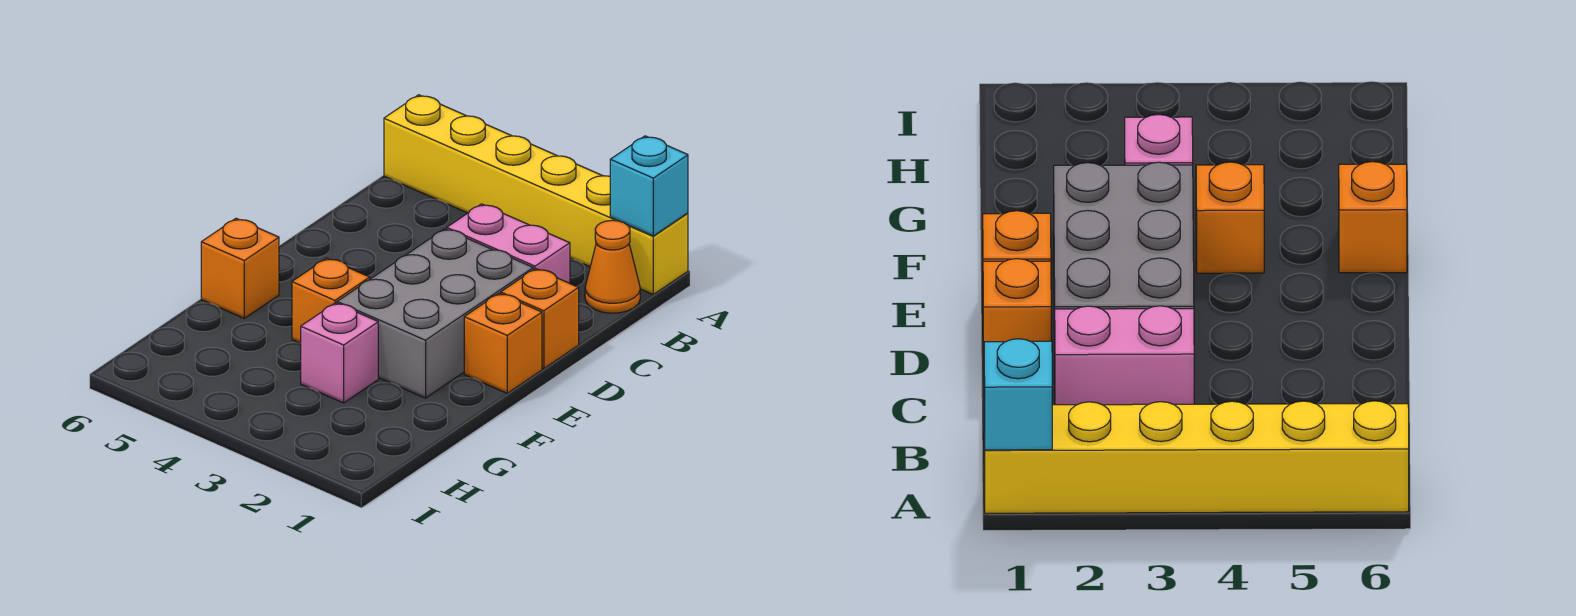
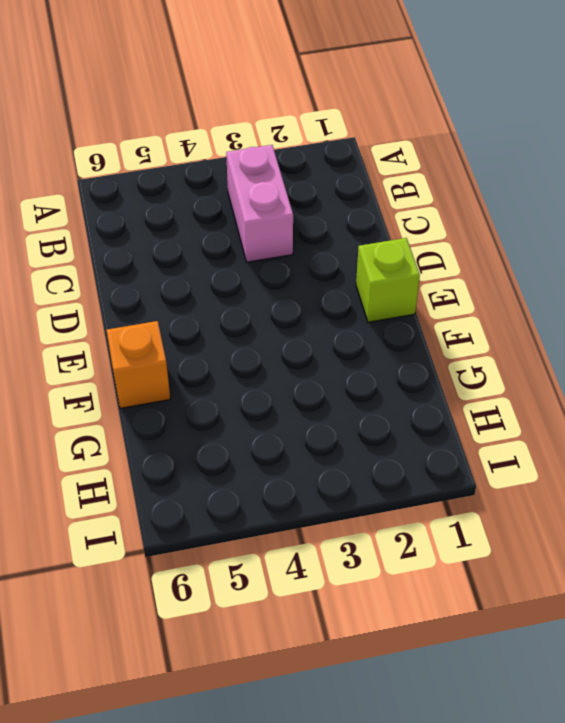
pink brick B3:C3 level 1 -> pink brick C2:C3 level 1
lime brick E1 level 1 -> orange brick E1 level 1
none -> yellow brick A1:A6 level 1
none -> orange cone B1 level 1

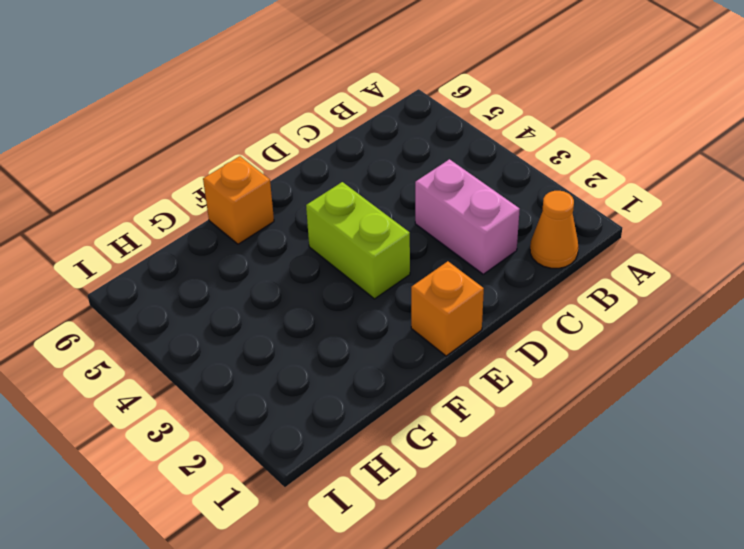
lime brick E3:E4 level 1 -> grey brick D2:F3 level 1
none -> yellow brick A1:A6 level 1
none -> orange brick D1 level 1

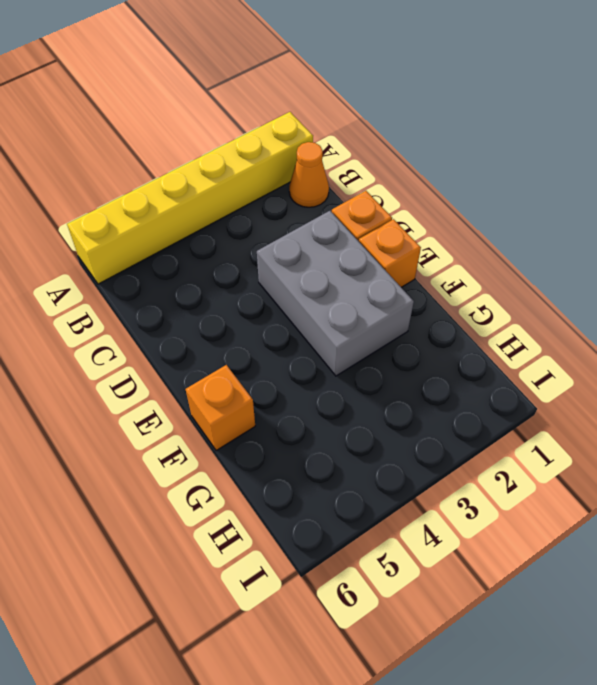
none -> pink brick C2:C3 level 1
none -> orange brick F4 level 1

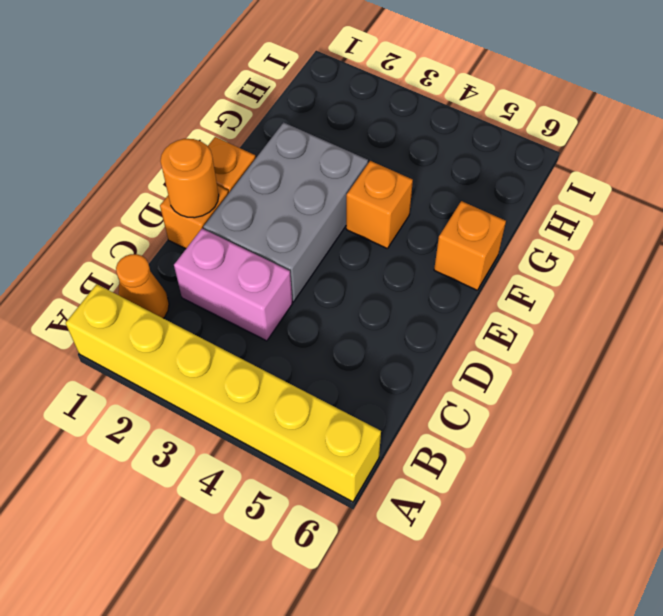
orange round brick D1 level 2 -> none
none -> pink brick G3 level 1
none -> cyan brick A1 level 2

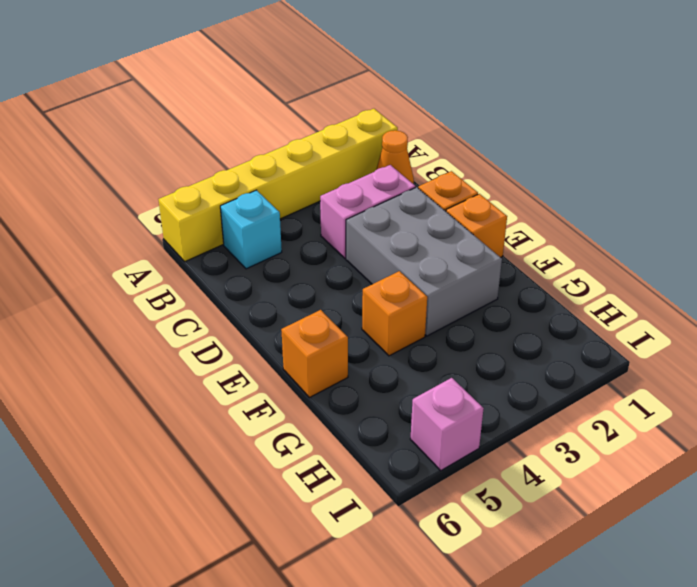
cyan brick B5 level 1 -> cyan brick A1 level 2
pink brick I5 level 1 -> pink brick G3 level 1

